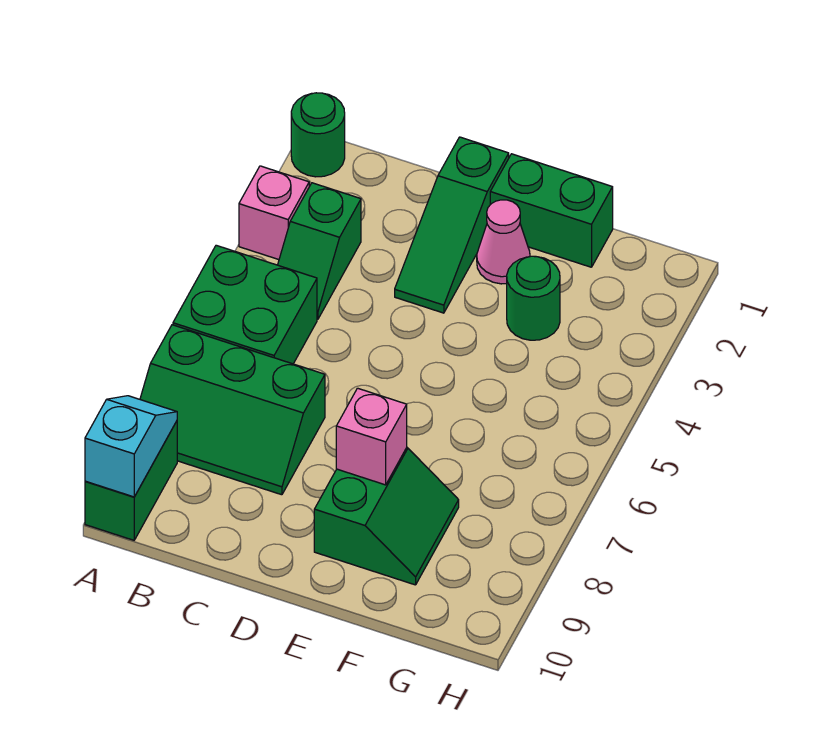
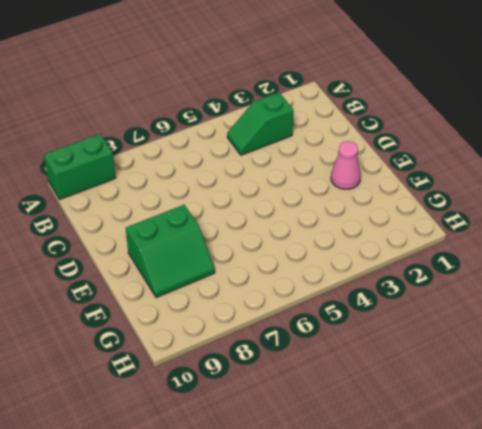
none -> green round brick A1 level 1
none -> pink brick A3 level 1
none -> green brick A5:B6 level 1

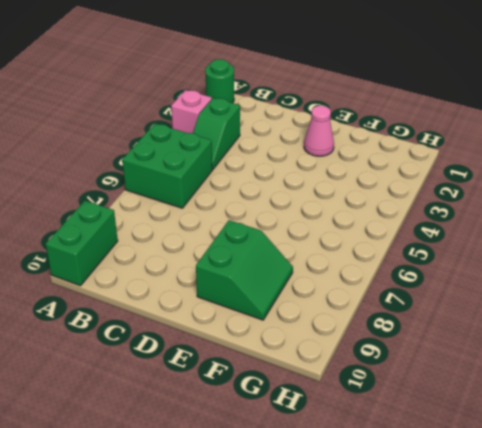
none -> green slope A7:C8 level 1 top 7
none -> green slope D1:D3 level 1 top 1
none -> green brick E1:F1 level 1

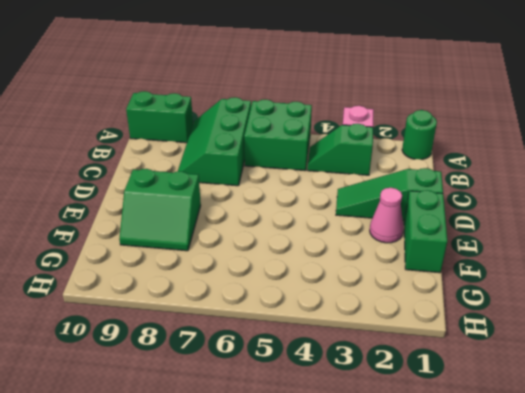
none -> green round brick F3 level 1
none -> cyan slope A9:A10 level 2 top 10
none -> pink brick E8 level 2

